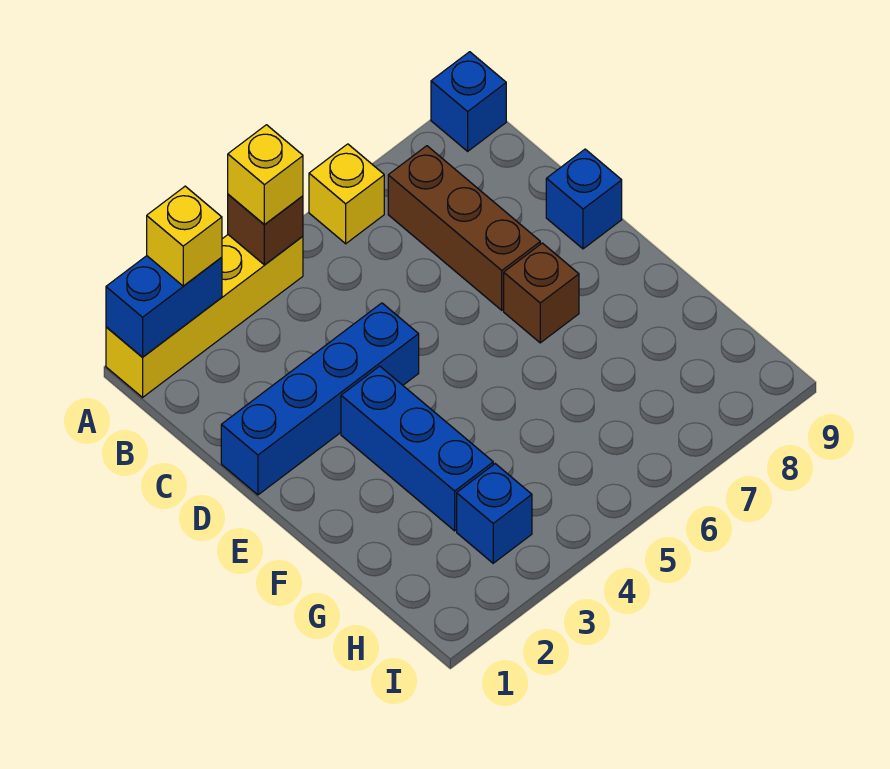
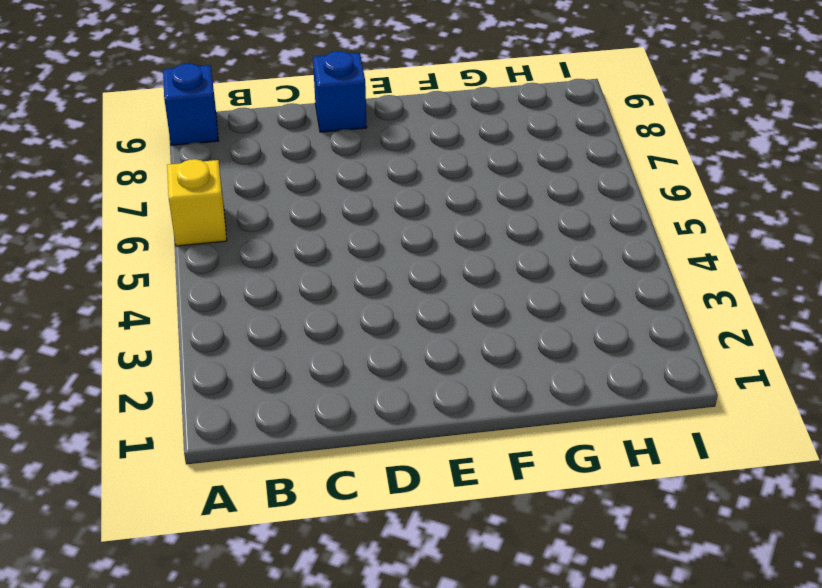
none -> yellow brick A1:A4 level 1
none -> brown brick B7:D7 level 1
none -> blue brick D1:D4 level 1

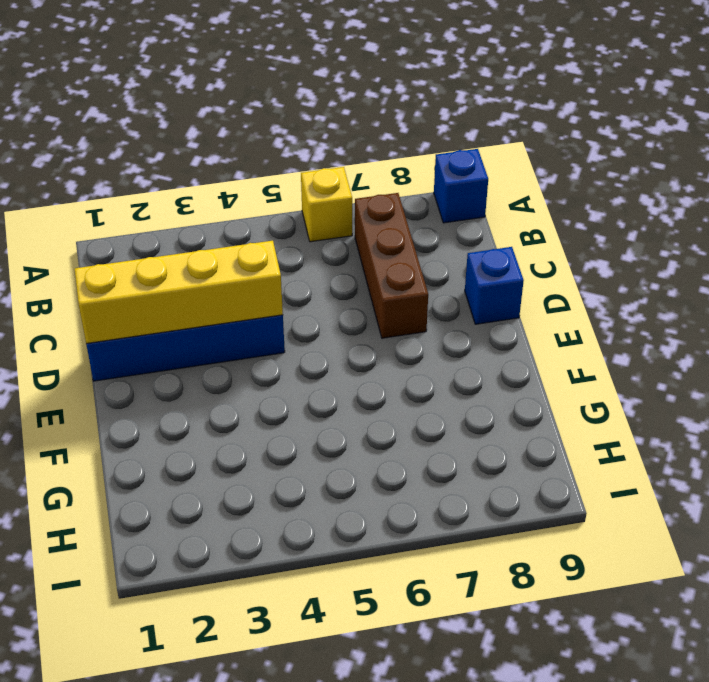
yellow brick D1:D4 level 2 -> yellow brick A1:A4 level 1
none -> blue brick E3:G3 level 1
none -> brown brick E7 level 1
none -> blue brick H3 level 1

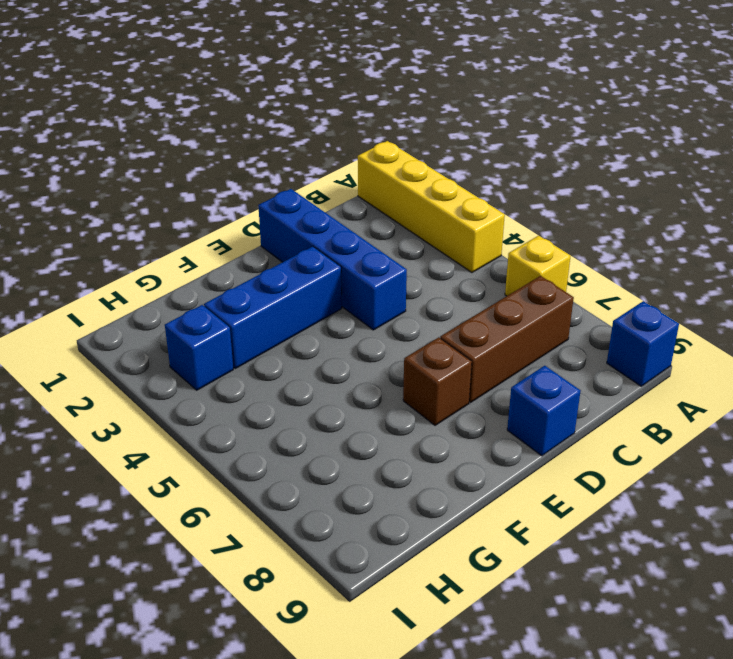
none -> blue brick A1:A2 level 2
none -> brown brick A4 level 2
none -> yellow brick A2 level 3

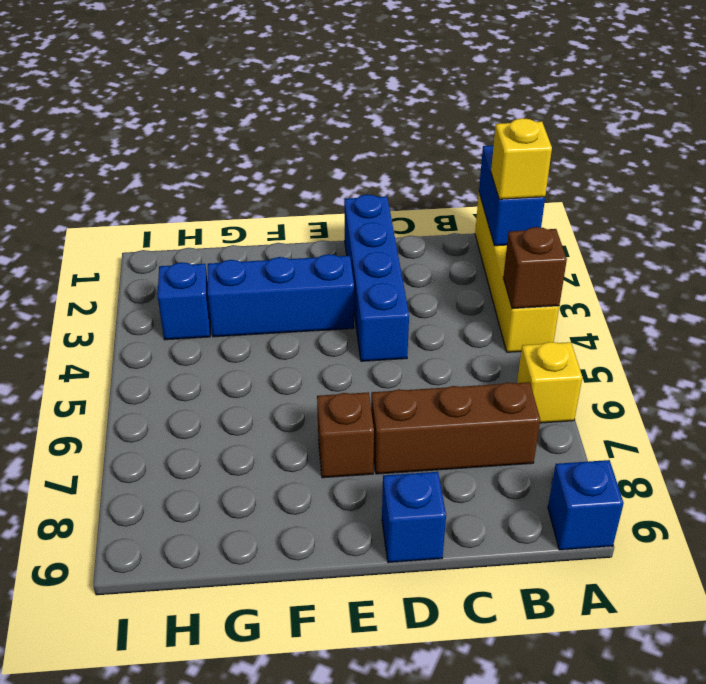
none -> yellow brick A4 level 3

